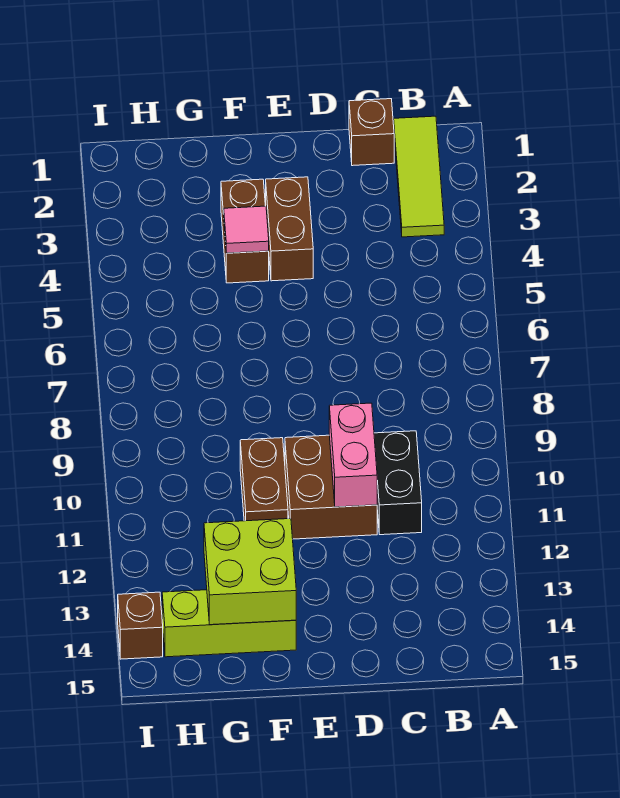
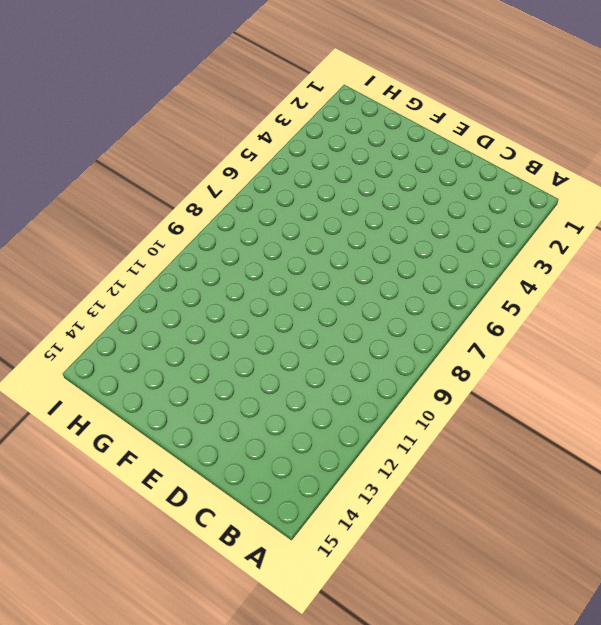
none -> lime tile B1:B3 level 1
none -> brown brick C1 level 1
none -> black brick C10:C11 level 1

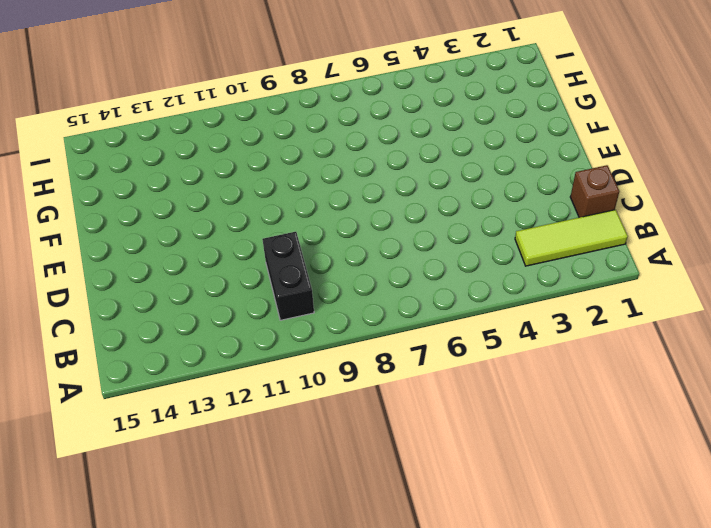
black brick B10:C10 level 1 -> black brick C10:C11 level 1
none -> brown brick D10:E11 level 1
none -> brown brick E3:E4 level 1
none -> brown brick F3:F4 level 1

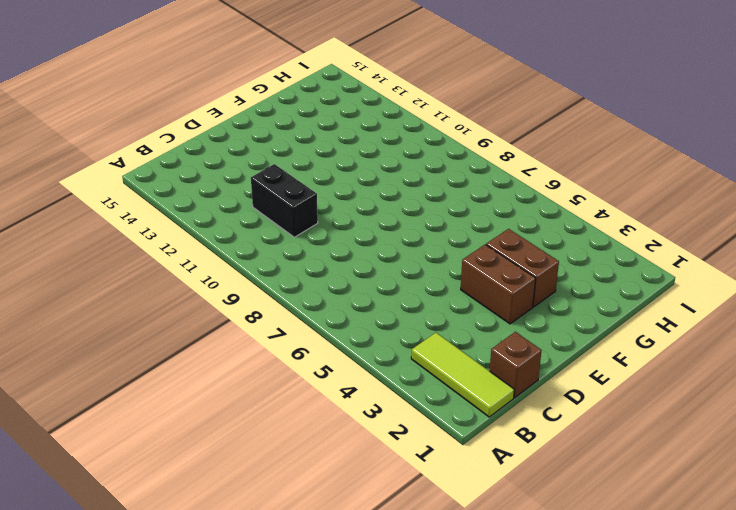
none -> brown brick D10:E11 level 1
none -> brown brick F10:F11 level 1
none -> lime brick F14:H14 level 1

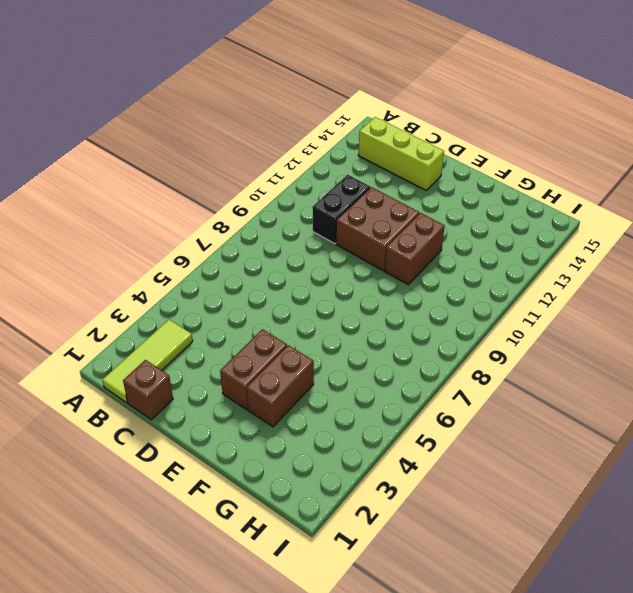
lime brick B14:D14 level 1 -> lime brick F14:H14 level 1
none -> brown brick I14 level 1
none -> pink brick D10:D11 level 2
none -> pink tile F4 level 2

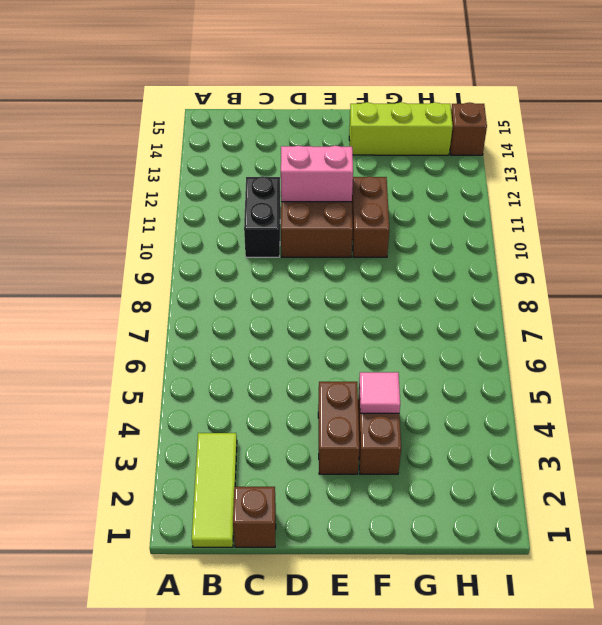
pink brick D11:E11 level 2 -> pink brick D10:D11 level 2
none -> lime brick F13:G14 level 2

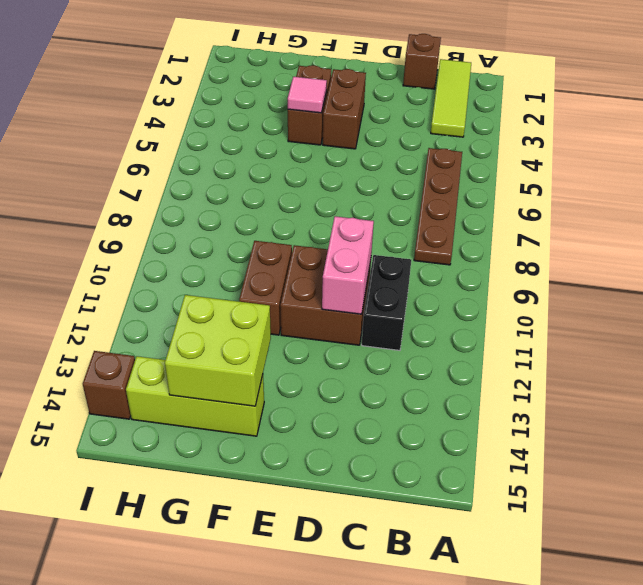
brown plate B5:B8 level 1 -> none

